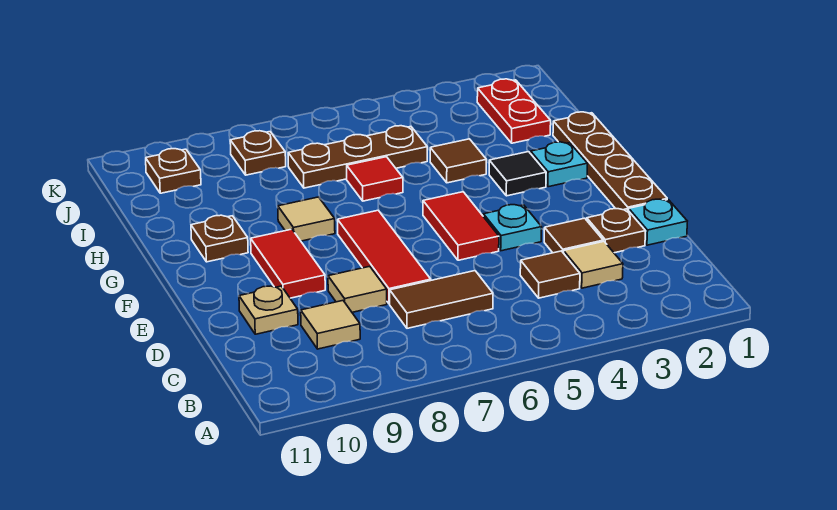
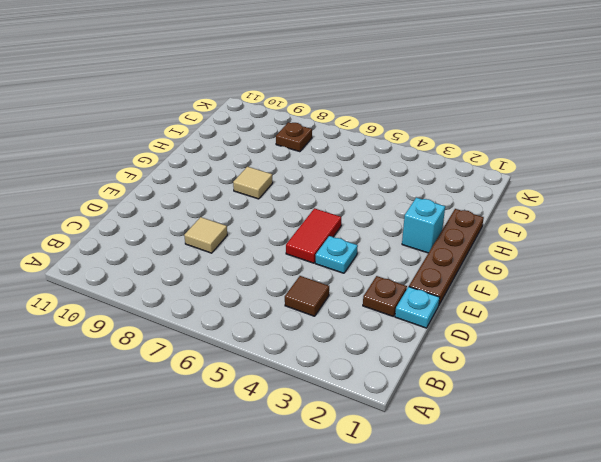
cyan brick G2 level 1 -> cyan plate G2 level 1
none -> tan tile C3 level 1
none -> brown tile C6:C7 level 1
none -> tan tile C9 level 1

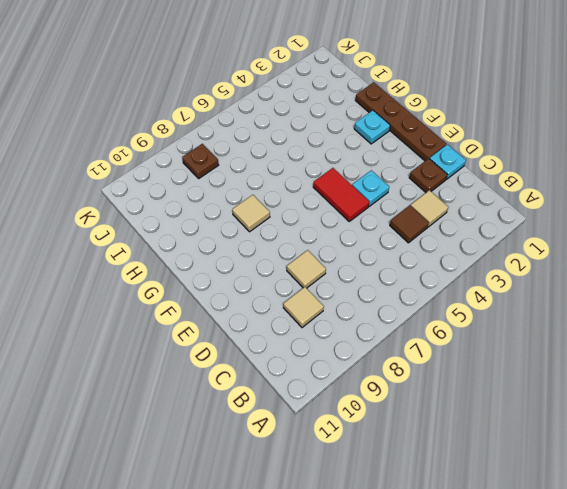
none -> brown tile C6:C7 level 1
none -> brown tile D3 level 1
none -> red tile D7:F7 level 1

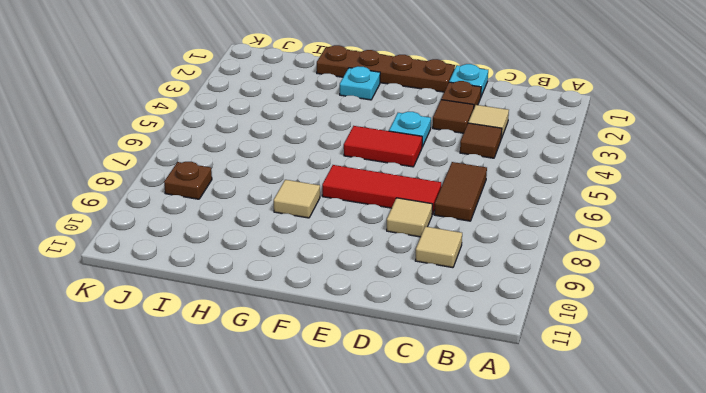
none -> tan plate D10 level 1
none -> red tile E9:F9 level 1
none -> black tile G3 level 1

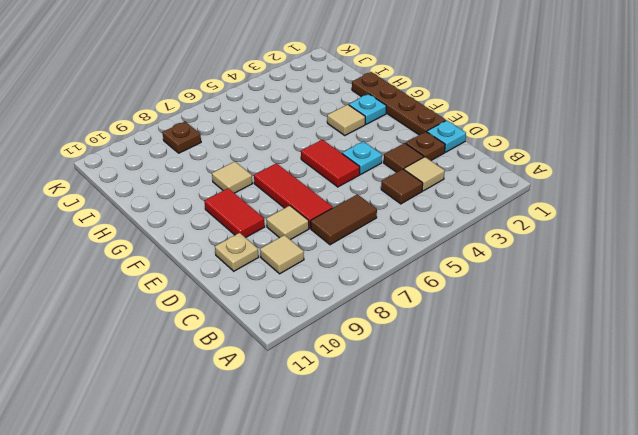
tan tile G3 level 1 -> black tile G3 level 1
none -> brown plate G10 level 1
none -> brown tile H4 level 1
none -> red tile H6 level 1

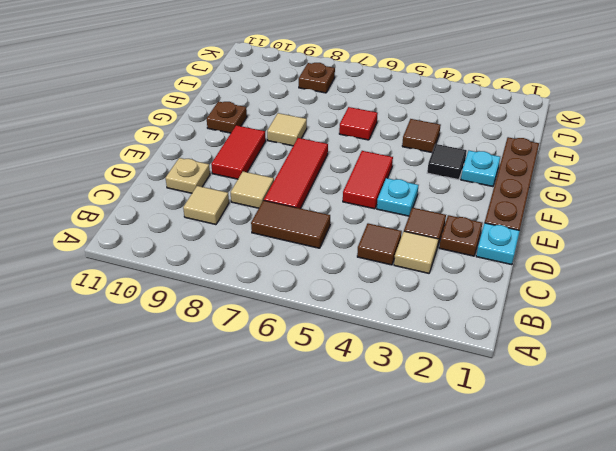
none -> red plate I2:J2 level 1
none -> brown plate I5:I7 level 1
none -> brown plate J10 level 1

